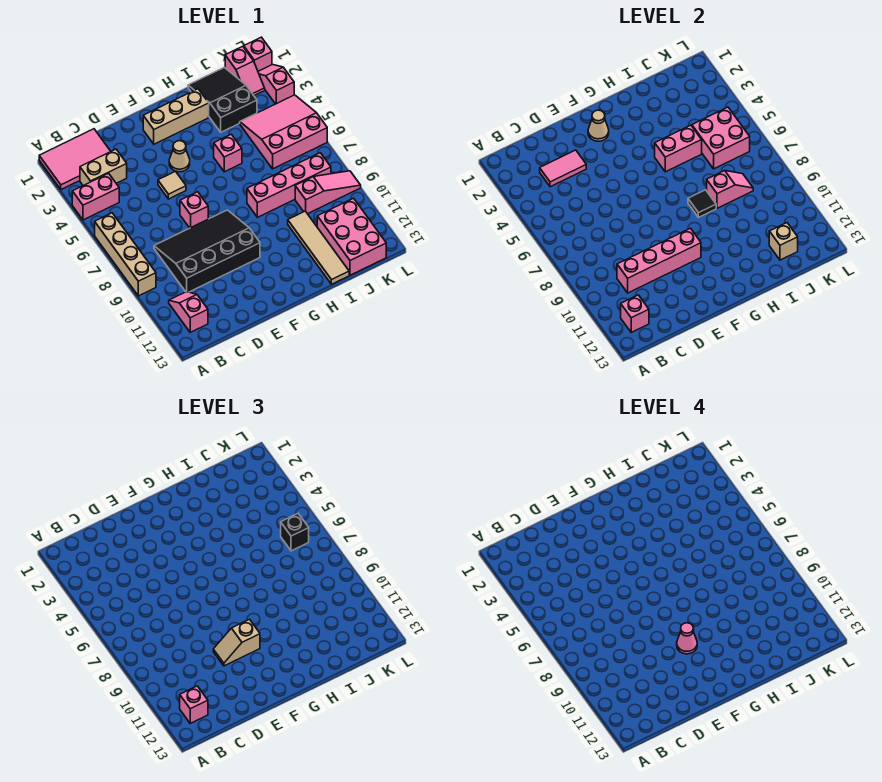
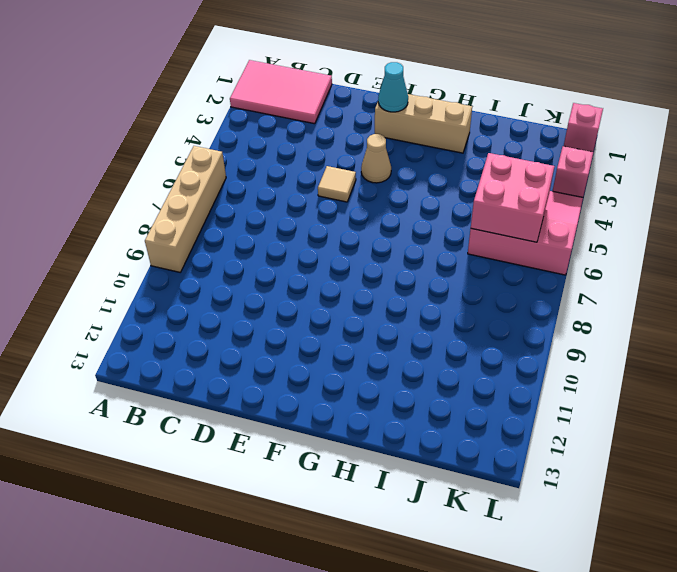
cyan cone F2 level 2 -> tan cone F2 level 2
none -> pink brick A4:B4 level 1
none -> tan brick B3:C3 level 1
none -> pink slope B11:B12 level 1 top 12
none -> black slope C8:F10 level 1 top 10

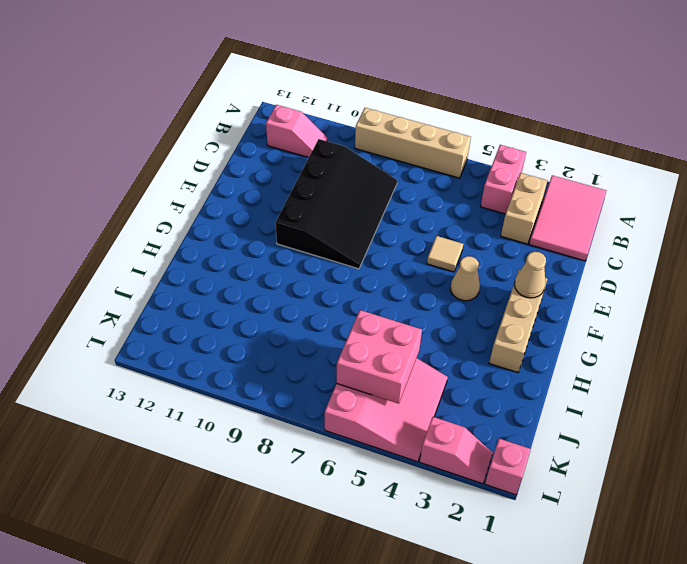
none -> pink brick E7 level 1
none -> pink brick H5 level 1
none -> pink brick H8:K8 level 1
none -> black slope I1:J3 level 1 top 3

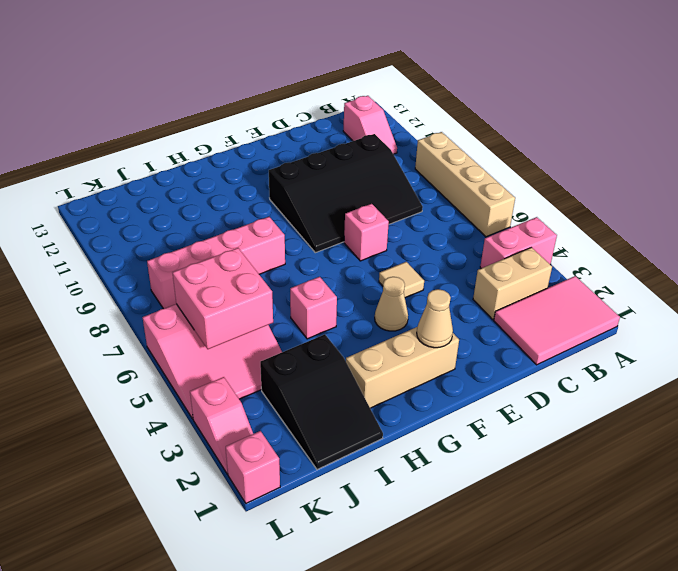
none -> tan tile I10:I13 level 1
none -> pink slope J9:L9 level 1 top J
none -> pink brick J11:K13 level 1
none -> pink slope K1:K2 level 1 top 1

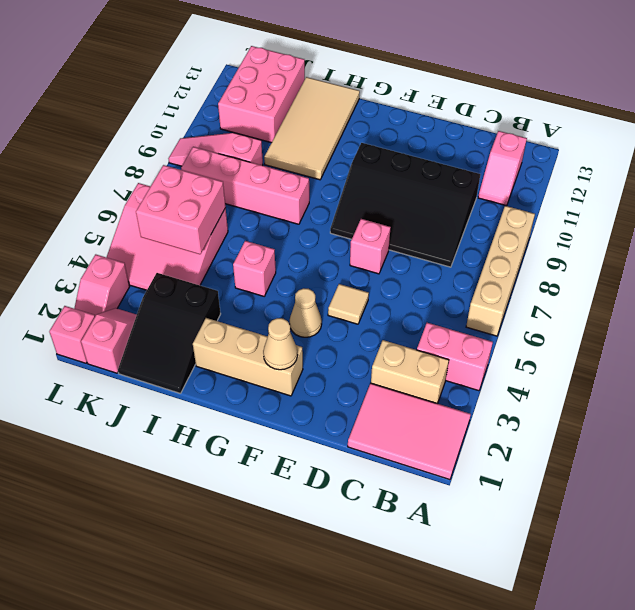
tan tile H10:I13 level 1 -> tan tile I10:I13 level 1
none -> pink brick B12 level 2
none -> pink tile C3:D3 level 2
none -> pink brick C10:F10 level 2
none -> pink brick H5:I5 level 2

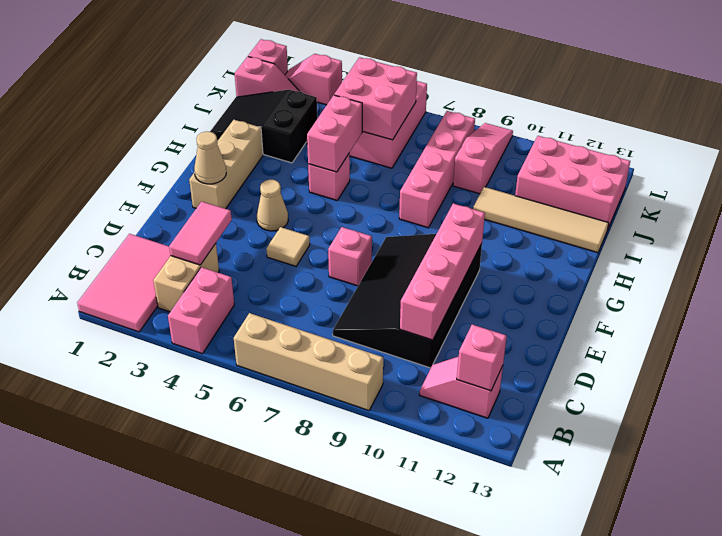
none -> black tile H8 level 2
none -> pink slope I8:J8 level 2 top I
none -> tan brick J12 level 2
none -> pink brick B12 level 3

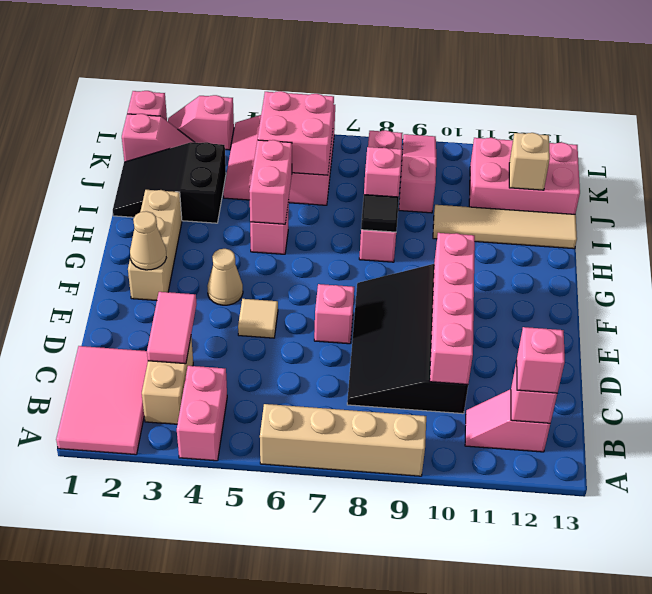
none -> tan slope E10:F10 level 3 top F
none -> black brick K6 level 3
none -> pink cone F10 level 4

